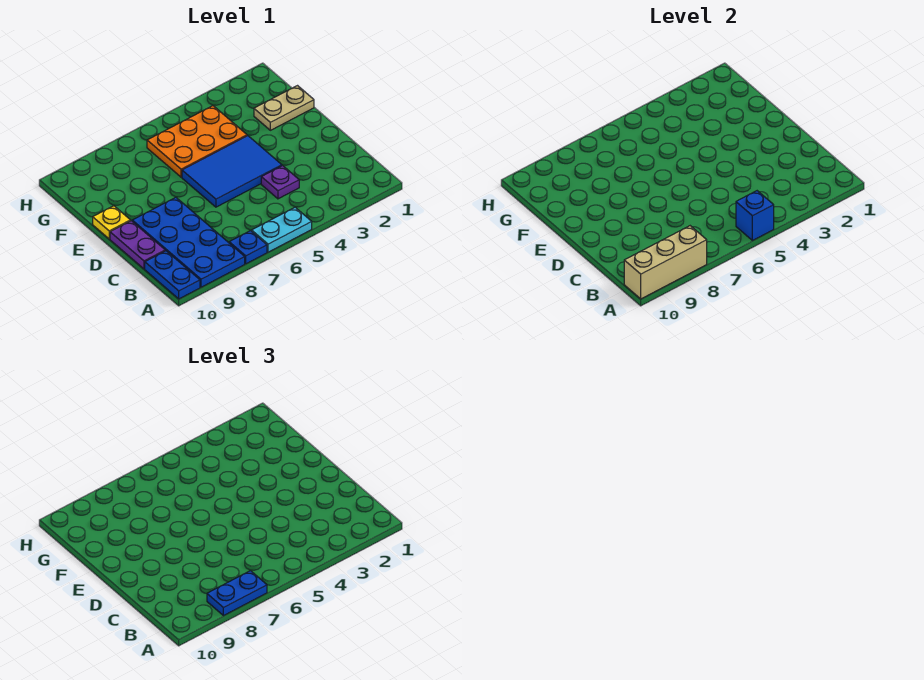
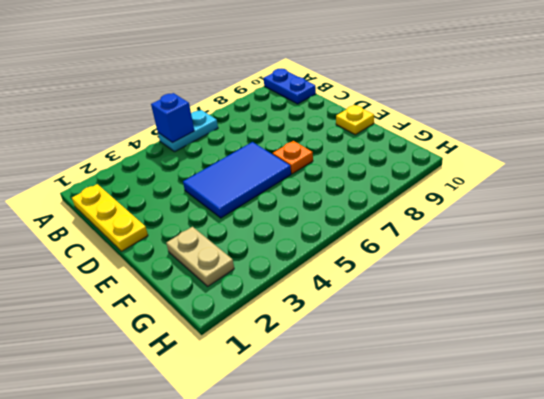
yellow plate B1:D1 level 1 -> none
orange plate E7 level 1 -> none
tan plate F2:G2 level 1 -> tan plate F1:F2 level 1
none -> blue plate A7 level 1
none -> blue plate A8:D9 level 1
none -> purple plate C4 level 1

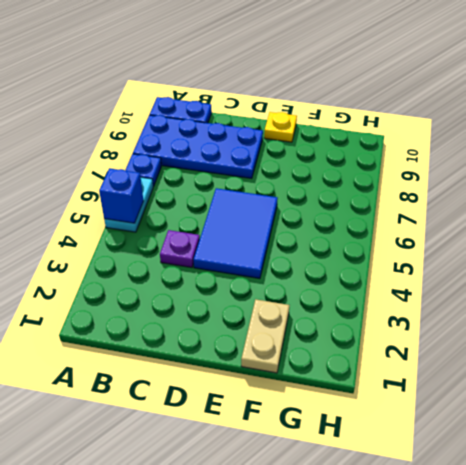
none -> purple plate C10:D10 level 1
none -> orange plate F4:G6 level 1
none -> tan brick A8:A10 level 2

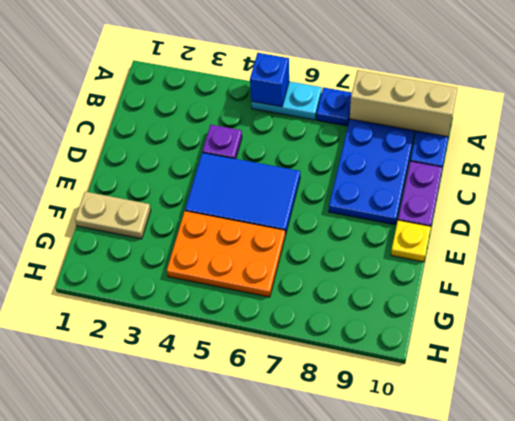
none -> blue plate A7:A8 level 3

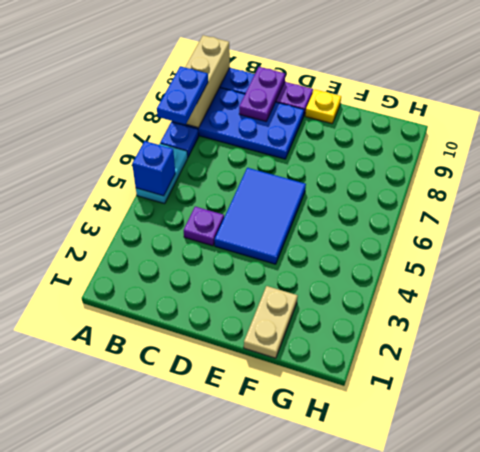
purple plate C9:C10 level 2 -> none
none -> orange plate F4:G6 level 1

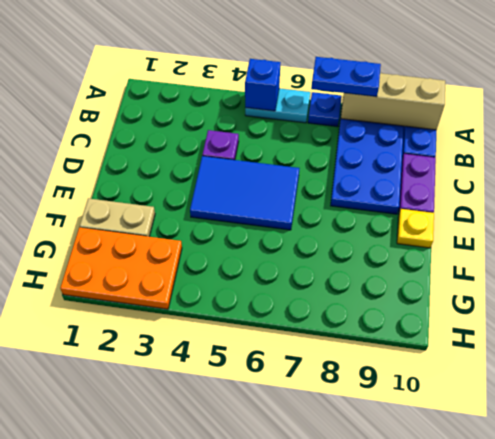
orange plate G1:H3 level 1 -> orange plate F4:G6 level 1

